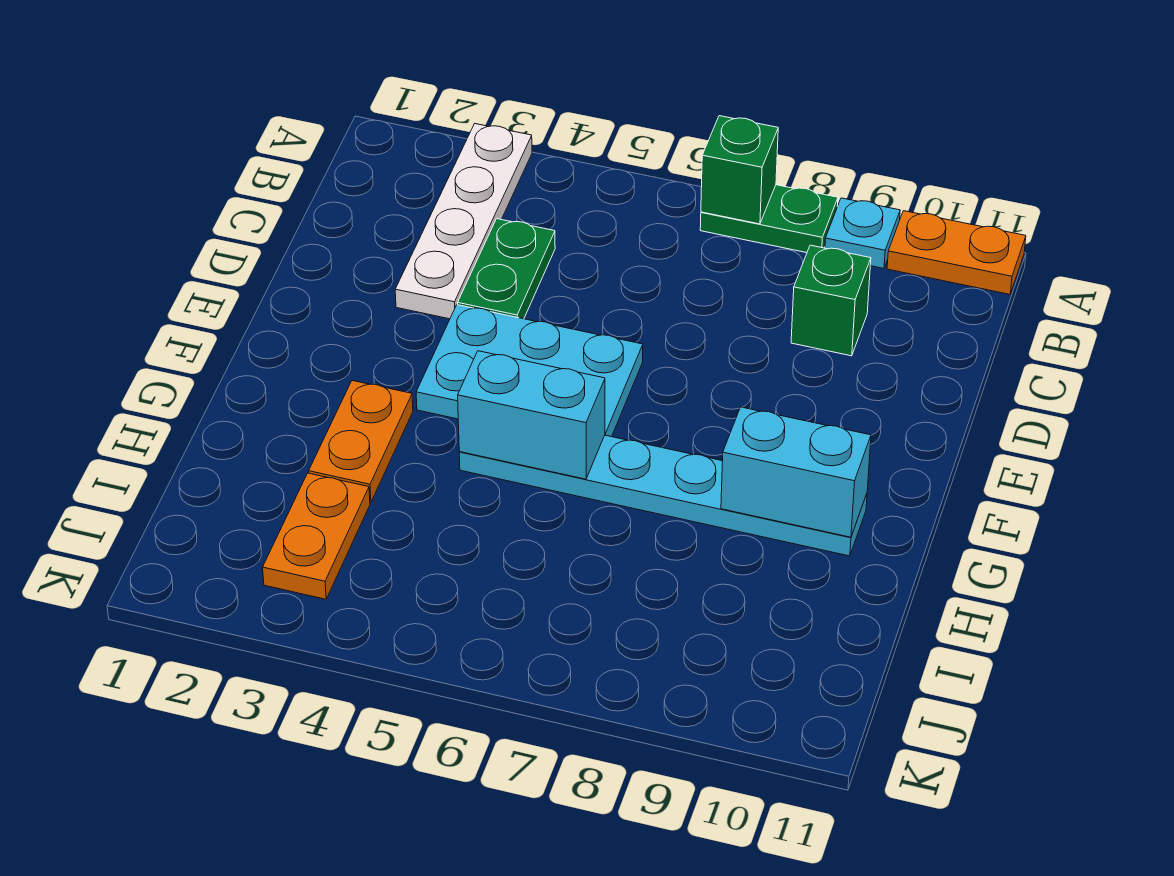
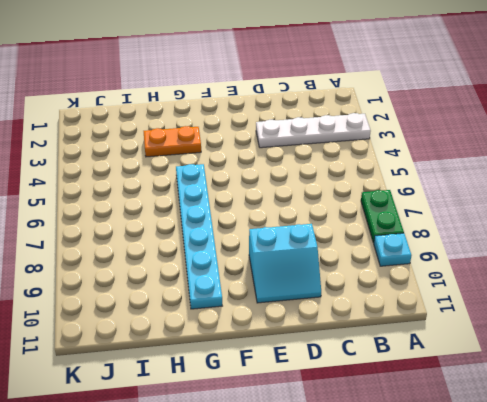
cyan slope D9:E10 level 1 top 9 -> none
none -> orange plate A10:A11 level 1
none -> green plate C4:D4 level 1
none -> green brick C9 level 1

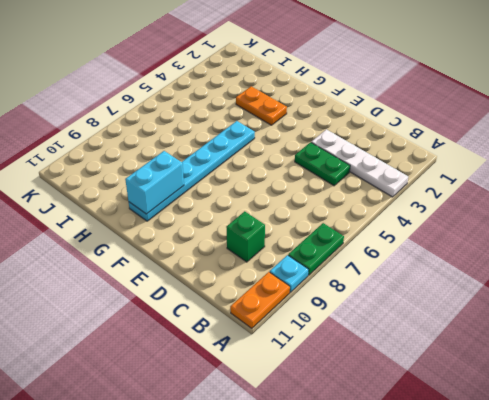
none -> cyan plate E4:F6 level 1
none -> orange plate I3:J3 level 1
none -> green brick A7 level 2

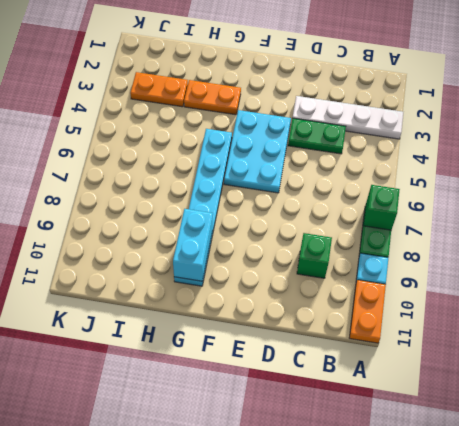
none -> cyan brick G5:G6 level 2

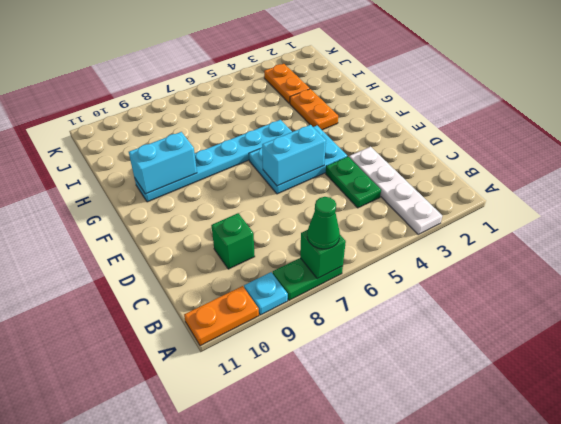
green cone A7 level 3 -> none
cyan brick E5:E6 level 2 -> cyan brick G5:G6 level 2

